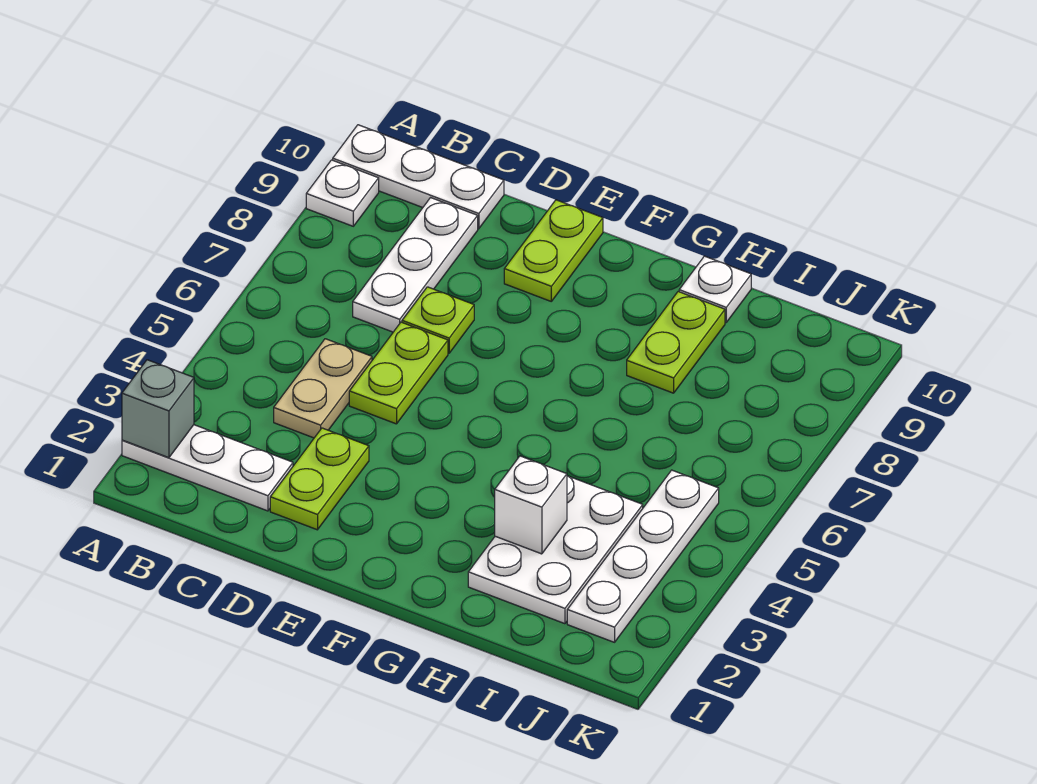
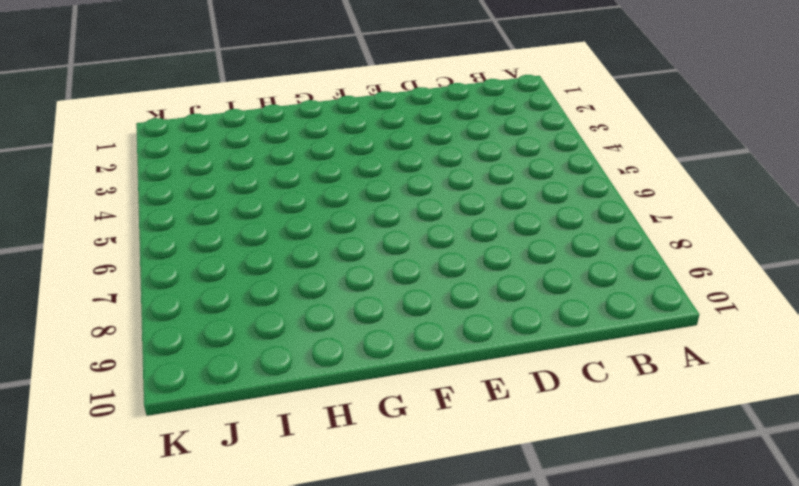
none -> white plate A2:C2 level 1
none -> white plate A9 level 1
none -> white plate A10:C10 level 1

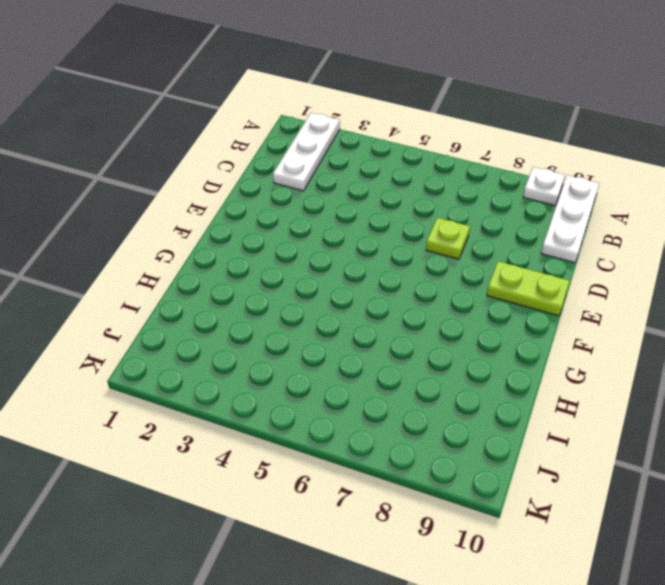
none -> tan plate C4:C5 level 1
none -> white plate C7:C9 level 1
none -> lime plate D2:D3 level 1

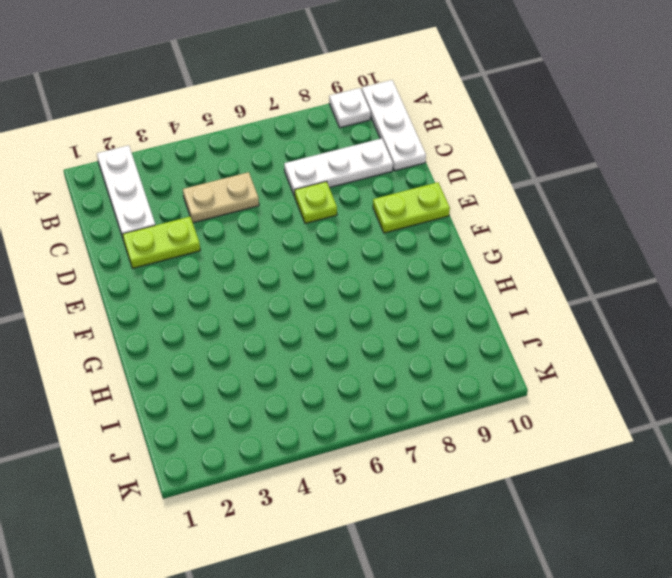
none -> lime plate D5:D6 level 1
none -> white plate H2:I4 level 1
none -> lime plate H8:H9 level 1

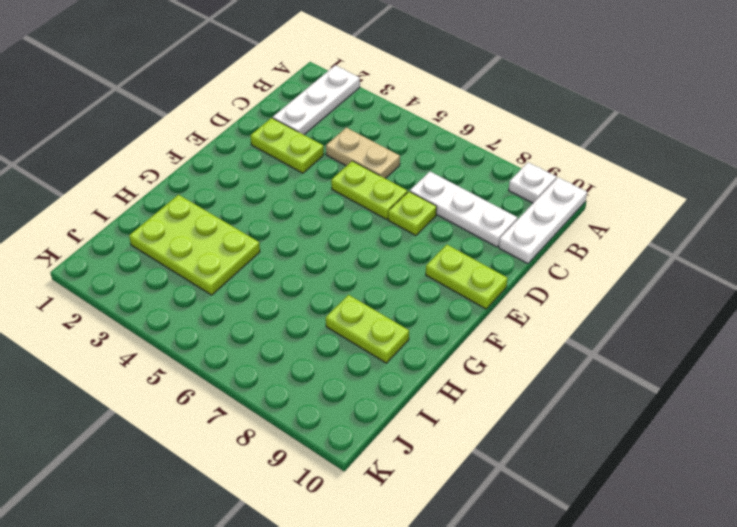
lime plate H2:I4 level 1 -> white plate H2:I4 level 1
none -> white plate H10 level 1
none -> white plate J2:J5 level 1
none -> grey brick A2 level 2

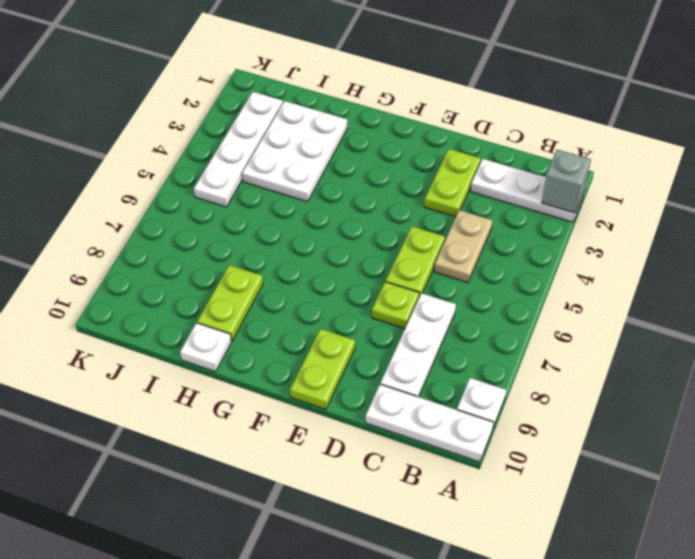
none -> white brick H3 level 2

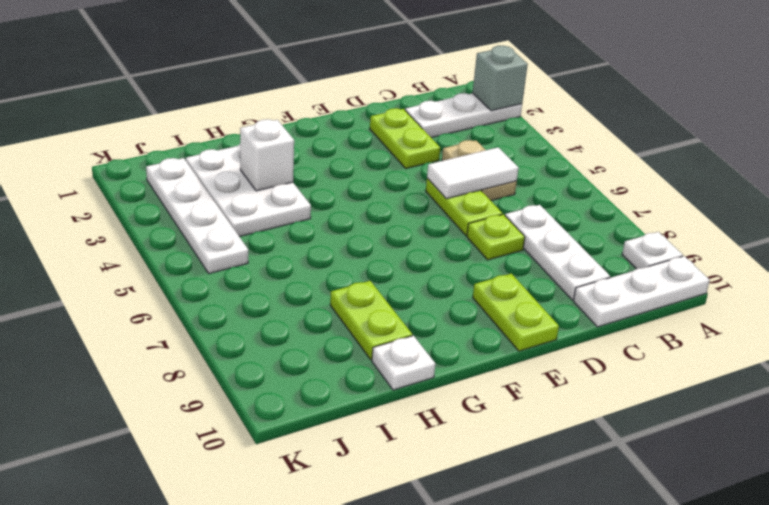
white tile C5:D5 level 2 -> none

